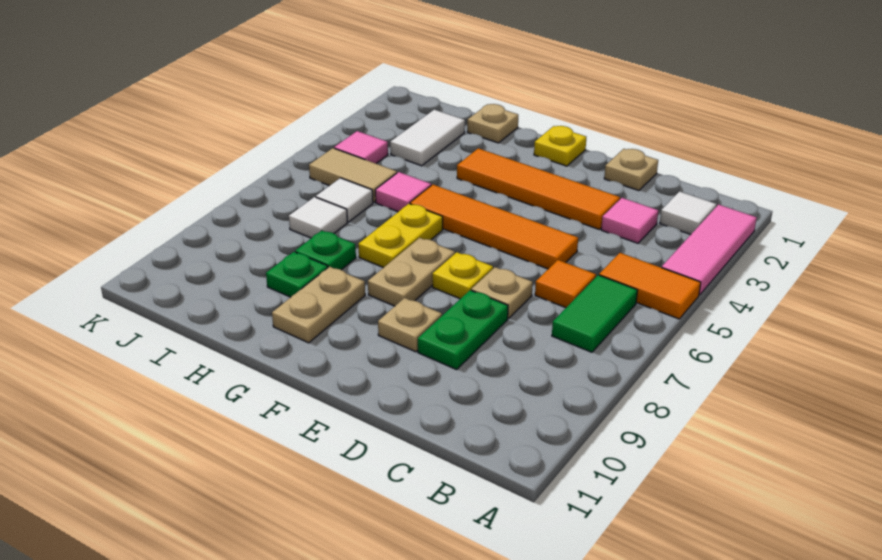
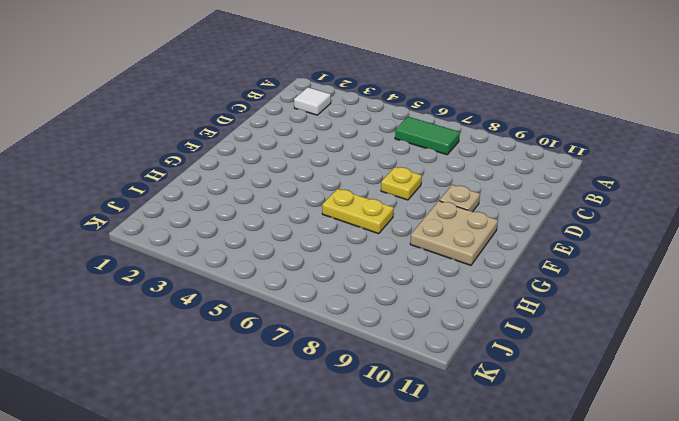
tan plate F9:G10 level 1 -> tan plate G9:G10 level 1
none -> pink tile A2:A4 level 1
none -> orange tile A5:B5 level 1
none -> pink tile C3 level 1

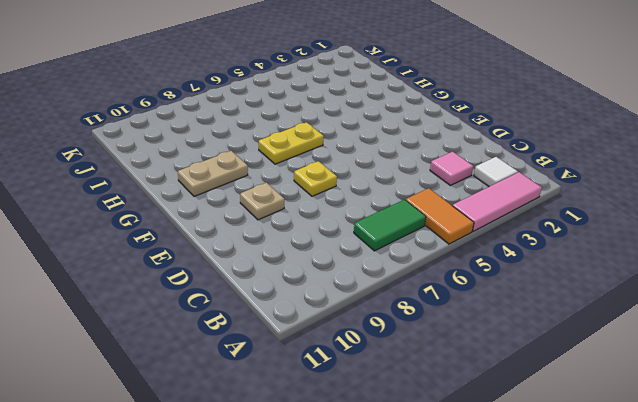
none -> orange tile C6 level 1
none -> tan plate D1 level 1
none -> orange tile D3:G3 level 1

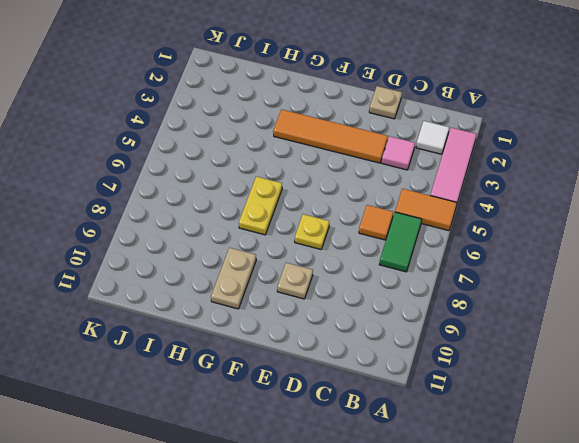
none -> orange tile D5:G5 level 1
none -> tan plate D7 level 1
none -> green plate D8:D9 level 1

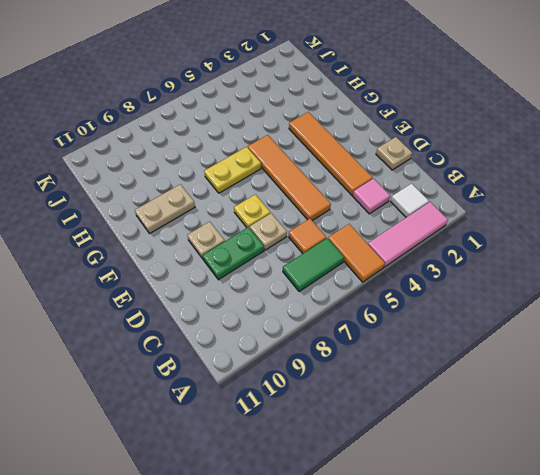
none -> yellow plate F1 level 1
none -> tan plate F7:F8 level 1
none -> tan plate H1 level 1

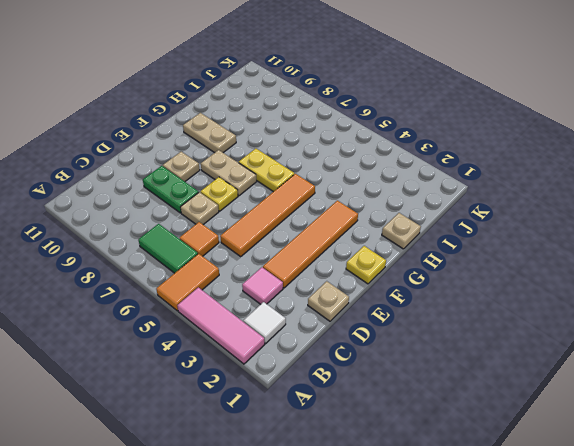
none -> pink tile H5 level 1
none -> green plate H8 level 1
none -> green plate H9 level 1

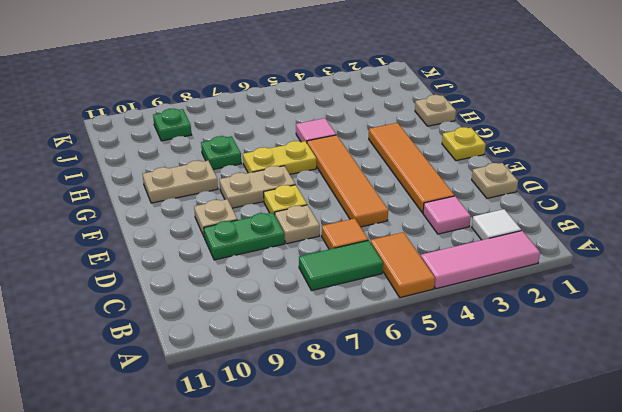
green plate J9 level 1 -> green plate H9 level 1
none -> white tile I2:I3 level 1
none -> tan tile I5:J5 level 1
none -> white tile I6 level 1

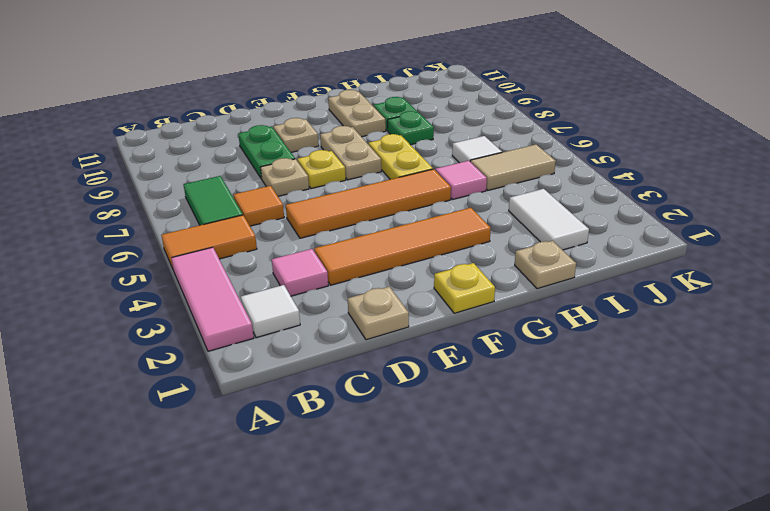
none -> white tile I7 level 1
none -> pink tile J4 level 1

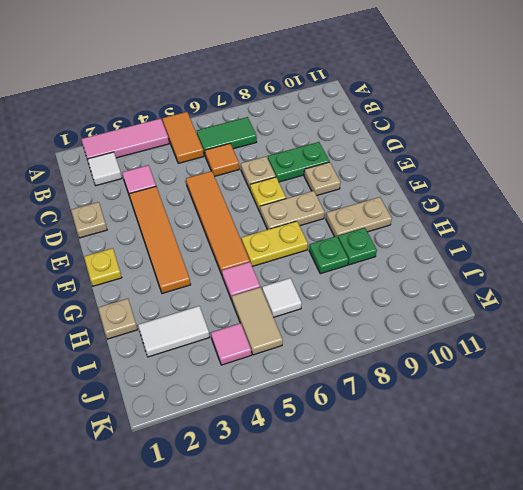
none -> white tile I7 level 1

